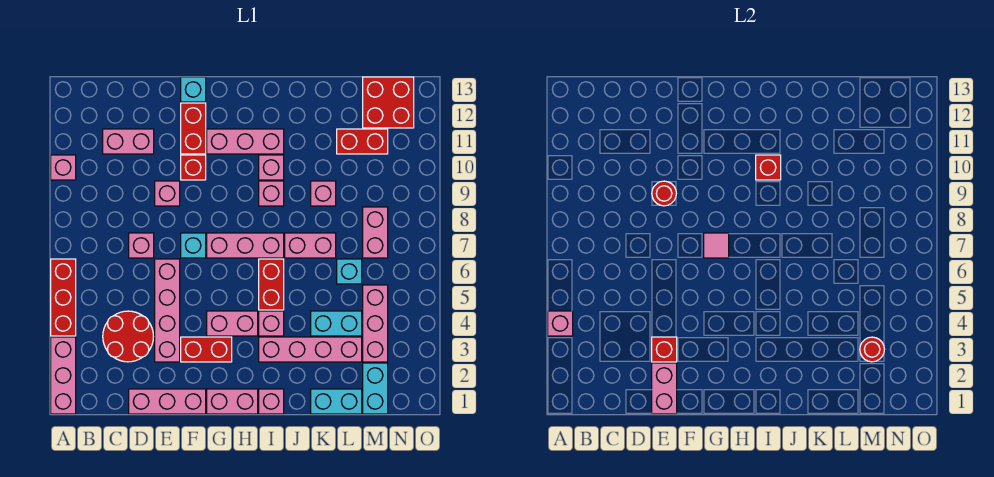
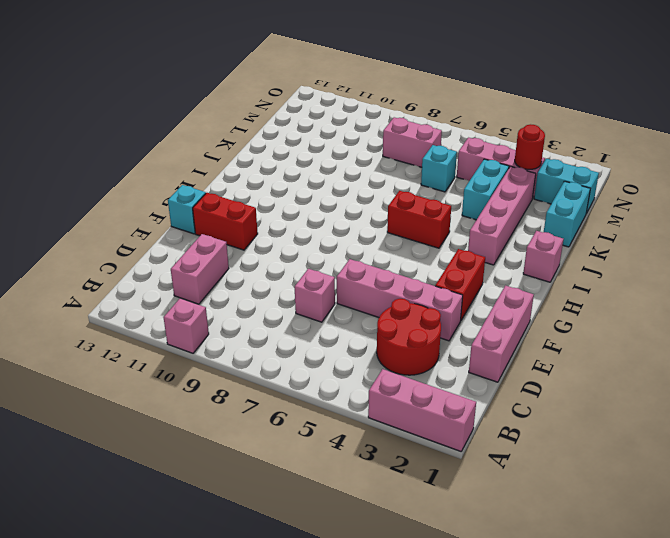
none -> red brick A4:A6 level 1
none -> pink brick E9 level 1
none -> cyan brick F7 level 1
none -> red brick F10 level 1

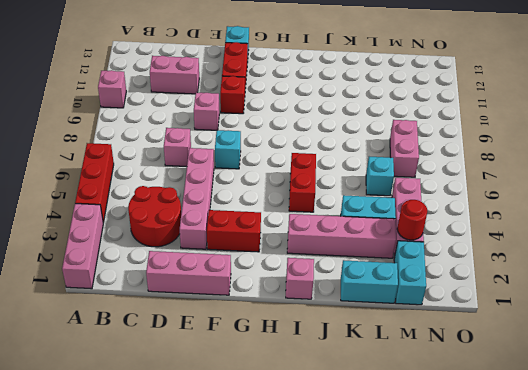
none -> pink brick G1:H1 level 1
none -> pink brick G4:H4 level 1
none -> pink brick G7:I7 level 1
none -> pink brick G11:I11 level 1

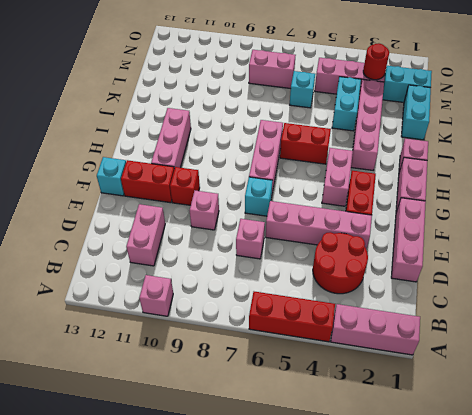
none -> pink brick I4 level 1
none -> pink brick I9 level 1
none -> pink brick I10 level 1
none -> pink brick J7:K7 level 1

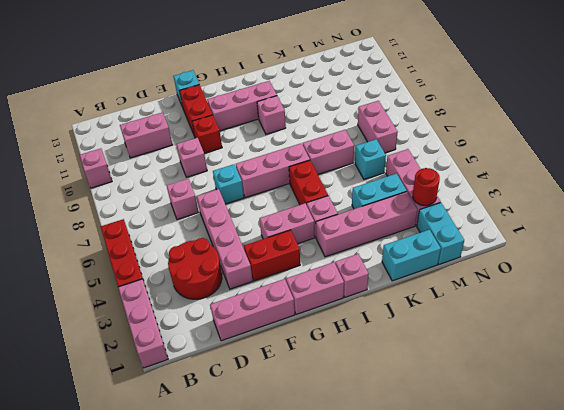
none -> pink brick I9 level 1
none -> pink brick K9 level 1
none -> red brick L11:M11 level 1
none -> red brick M12:N13 level 1

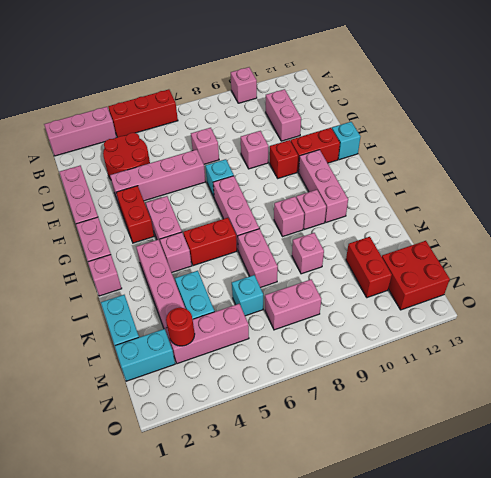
none -> pink brick A4 level 2
none -> pink brick E1:E2 level 2
none -> red brick E3 level 2
none -> red round brick E9 level 2

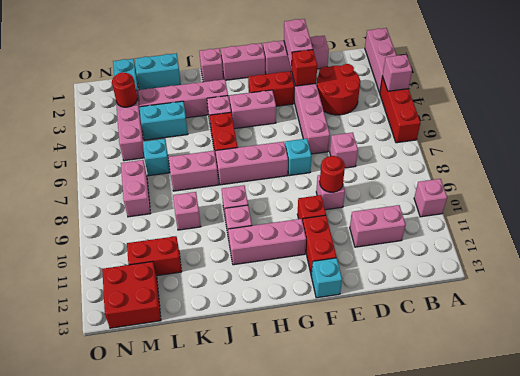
none -> pink tile G7 level 2
none -> red brick I10 level 2

